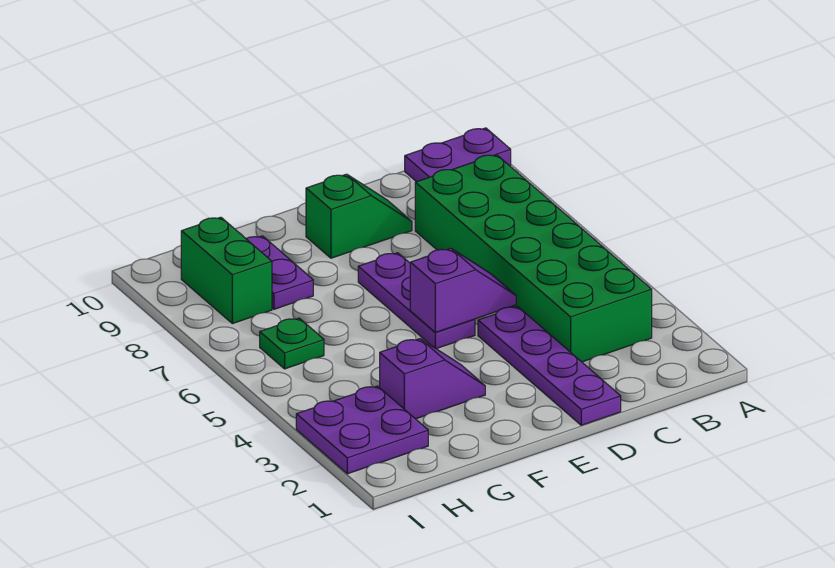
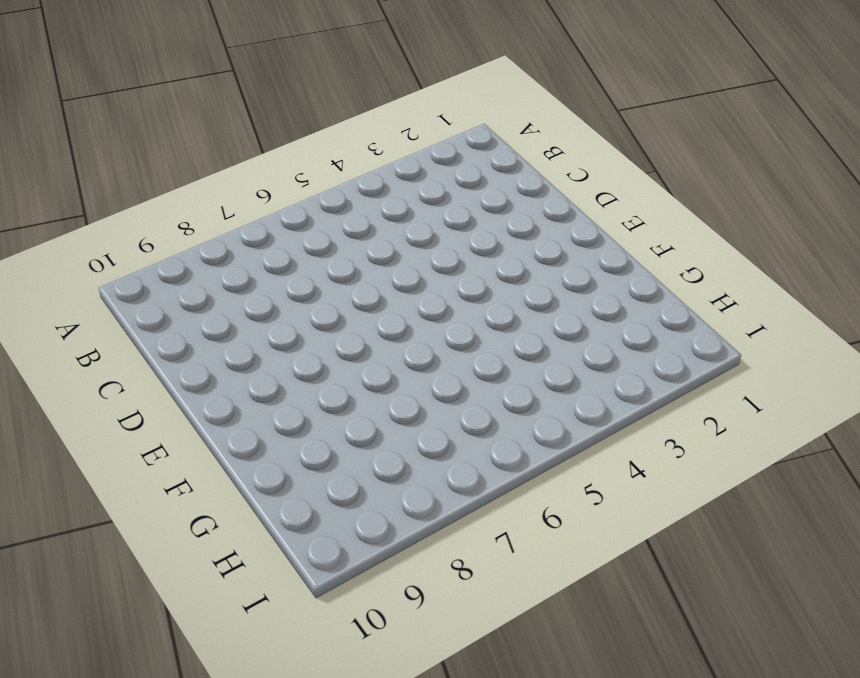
none -> purple plate A10:B10 level 1
none -> green brick B3:C8 level 1

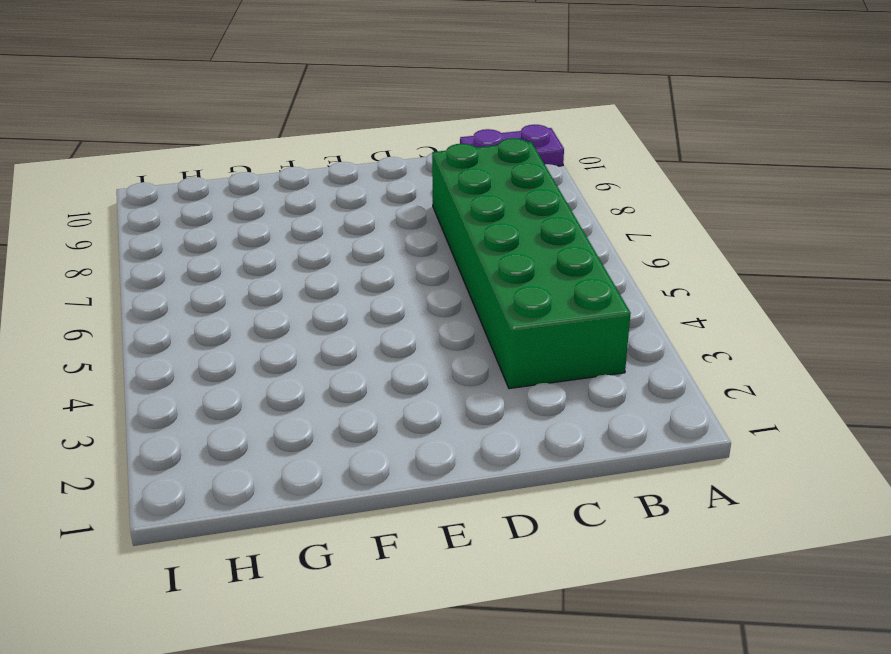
none -> purple plate D1:D4 level 1
none -> green slope D9:E9 level 1 top E

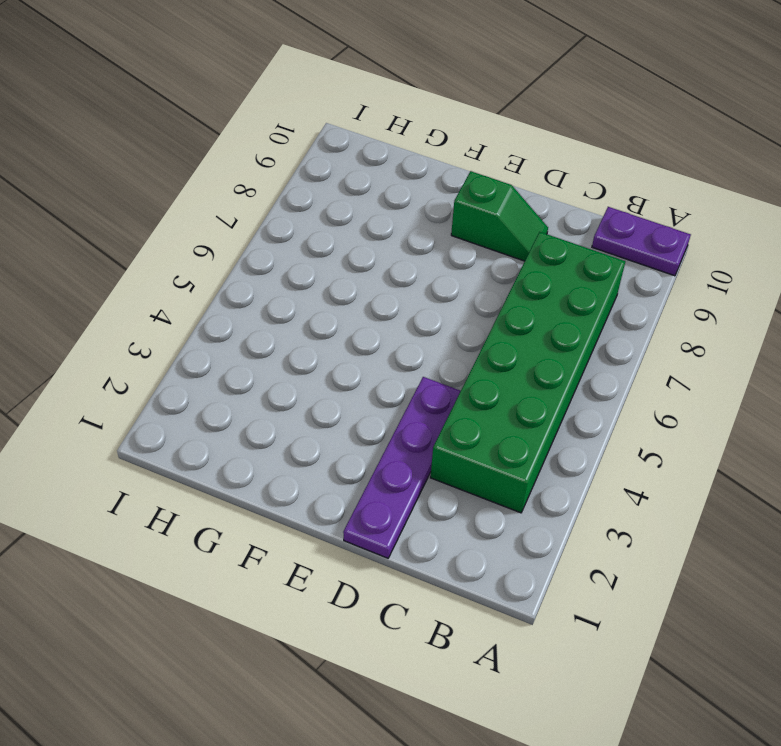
none -> purple plate E5:E7 level 1
none -> purple slope F3:G3 level 1 top G

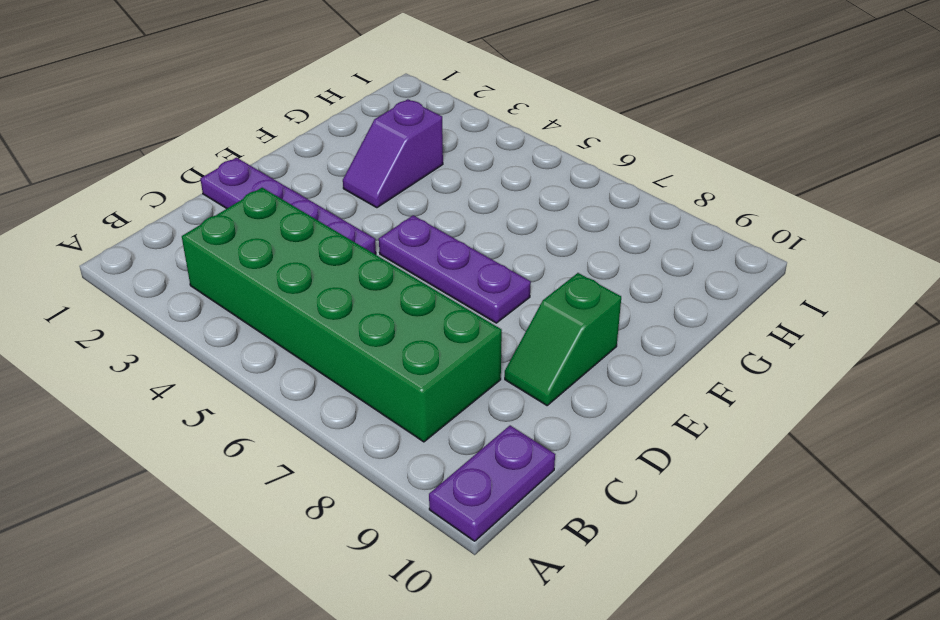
none -> purple plate G8:G9 level 1
none -> purple plate H2:I3 level 1

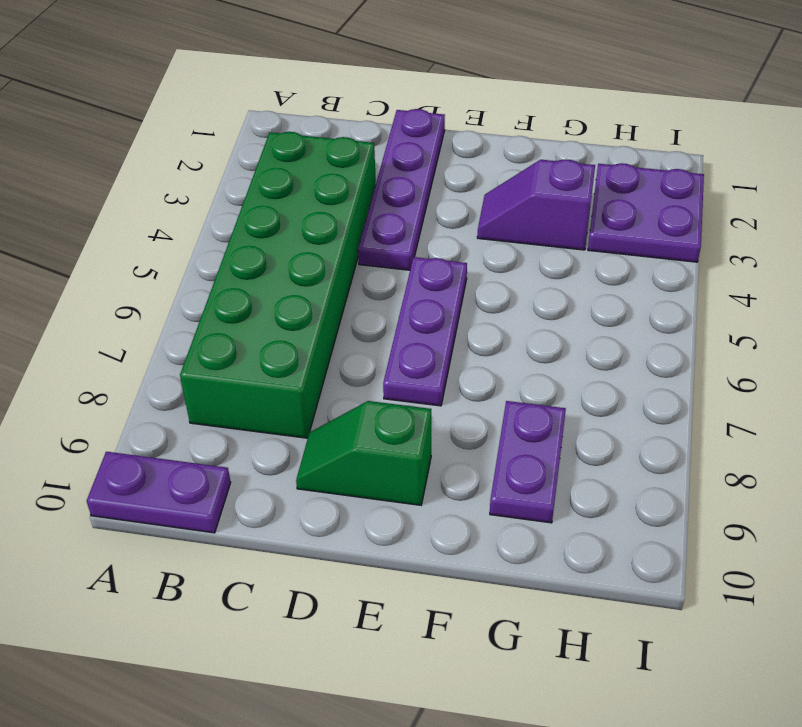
none -> green plate H6 level 1
none -> green brick H8:H9 level 1

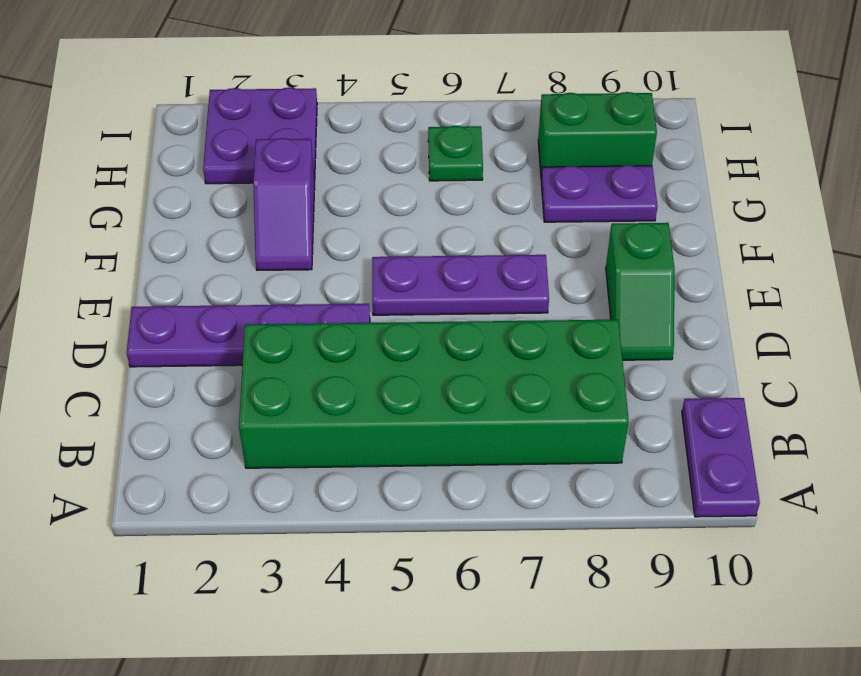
none -> purple slope D5:E5 level 2 top E

